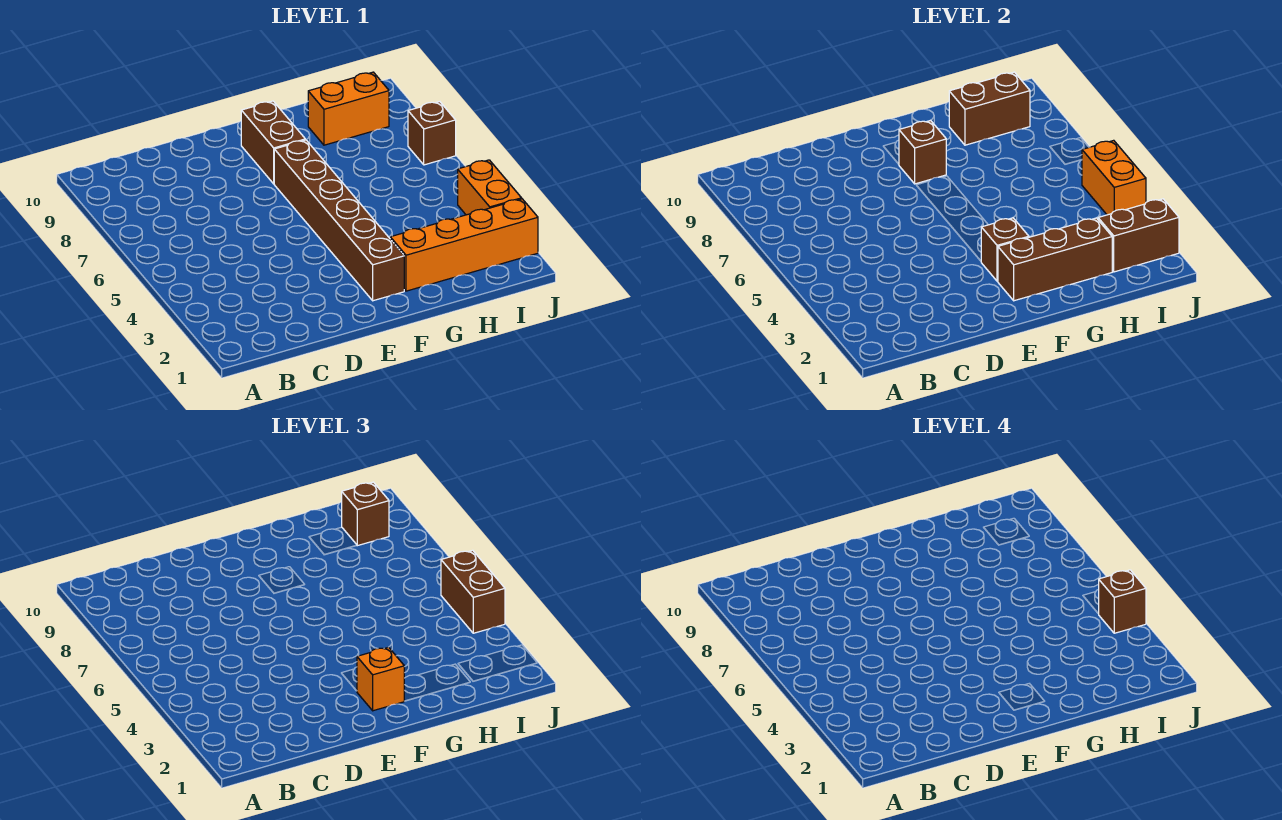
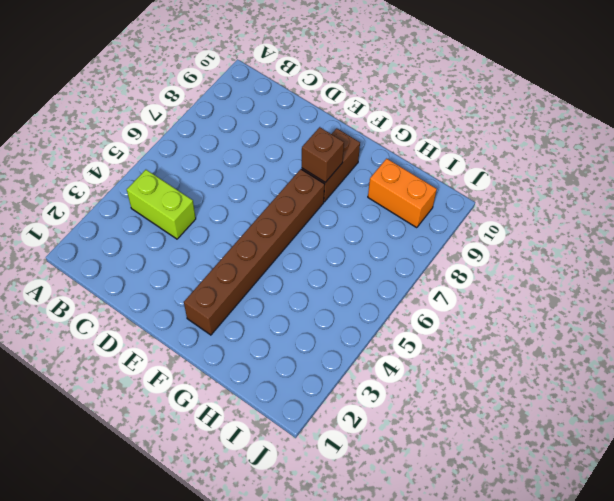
lime brick B4:C4 level 1 -> none
none -> orange brick G2:J2 level 1
none -> orange brick J3:J4 level 1
none -> brown brick J7 level 1

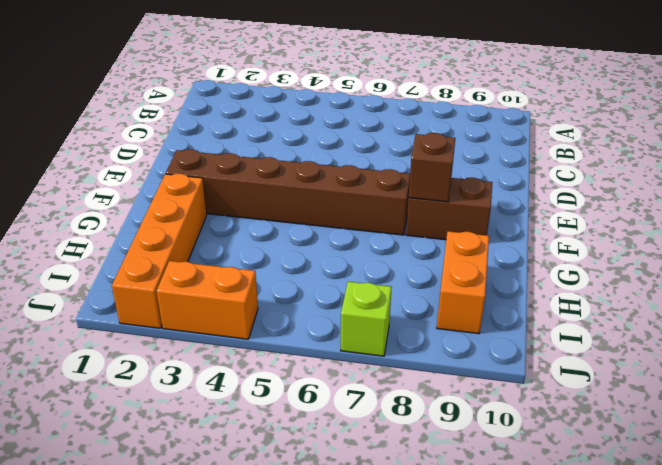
lime brick J7 level 1 -> brown brick J7 level 1
none -> brown brick F2:H2 level 2
none -> brown brick F3 level 2
none -> brown brick H9:I9 level 2

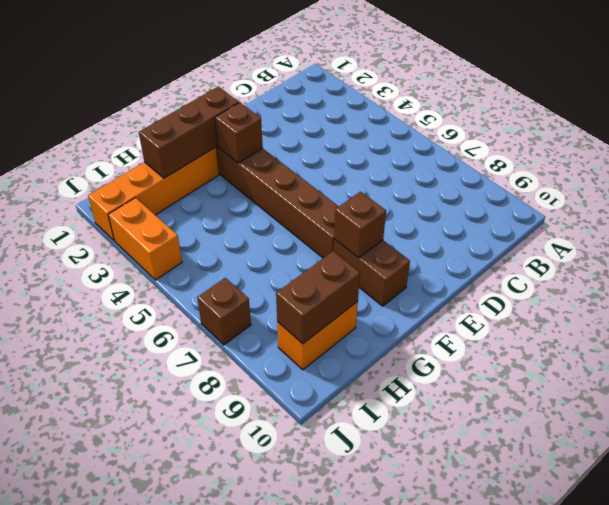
none -> brown brick I2:J2 level 2
none -> orange brick J4:J5 level 2
none -> orange brick F2 level 3

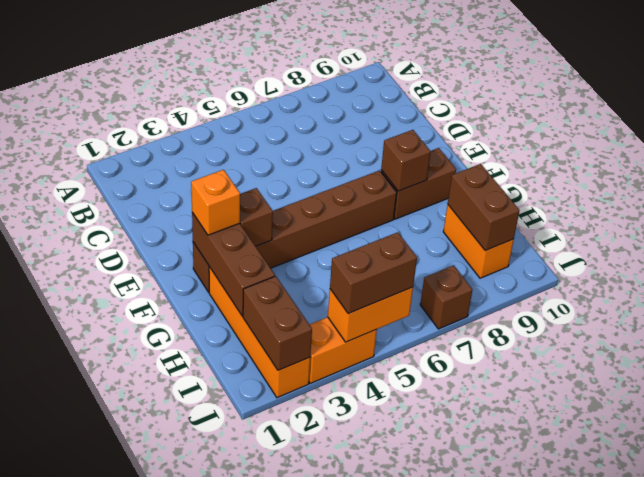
none -> brown brick I9 level 3
none -> brown brick J4 level 4

